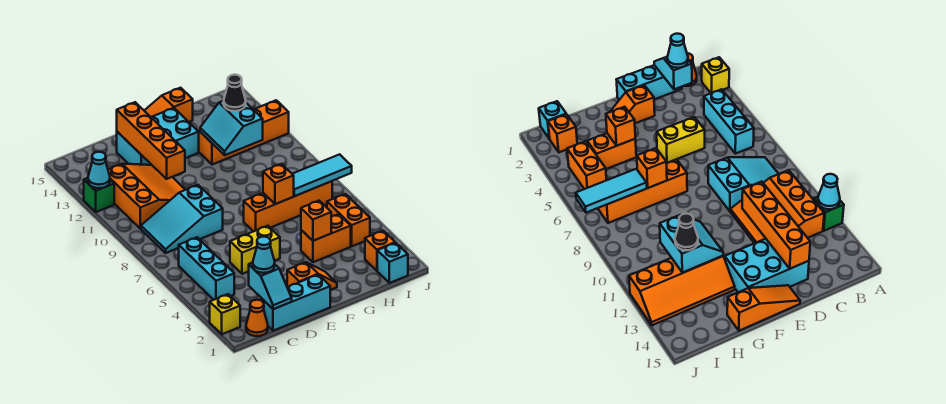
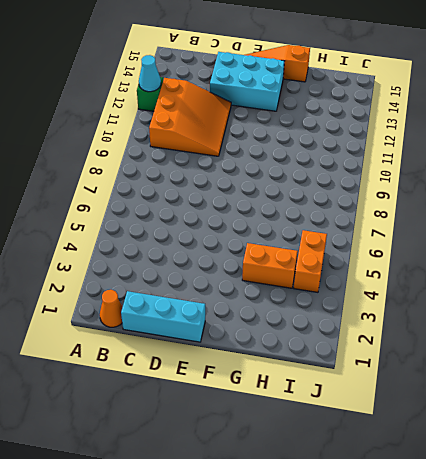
none -> yellow brick A2 level 1
none -> cyan brick B4:B6 level 1
none -> cyan slope B8:D9 level 1 top D

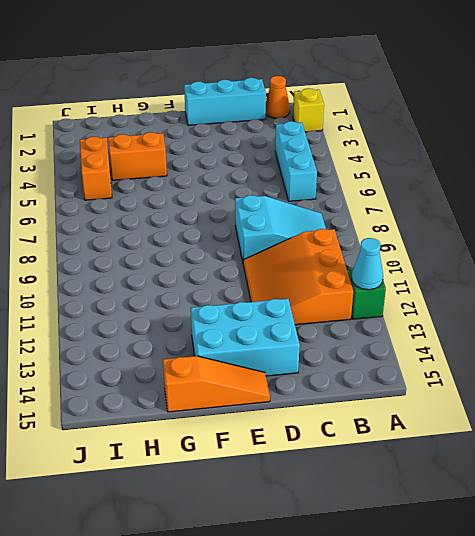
none -> yellow brick D5:E5 level 1
none -> orange slope E2:F2 level 1 top E
none -> orange brick F7:I7 level 1

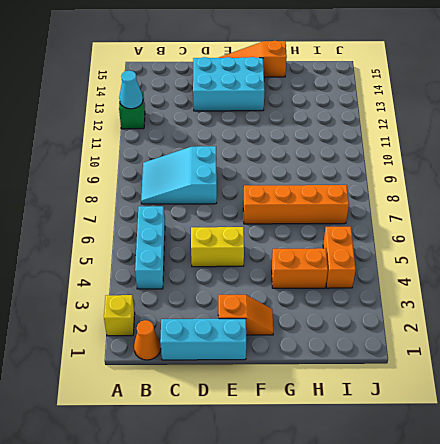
none -> orange slope B10:D12 level 1 top B
none -> orange slope G12:J13 level 1 top 12
none -> cyan brick I1 level 1

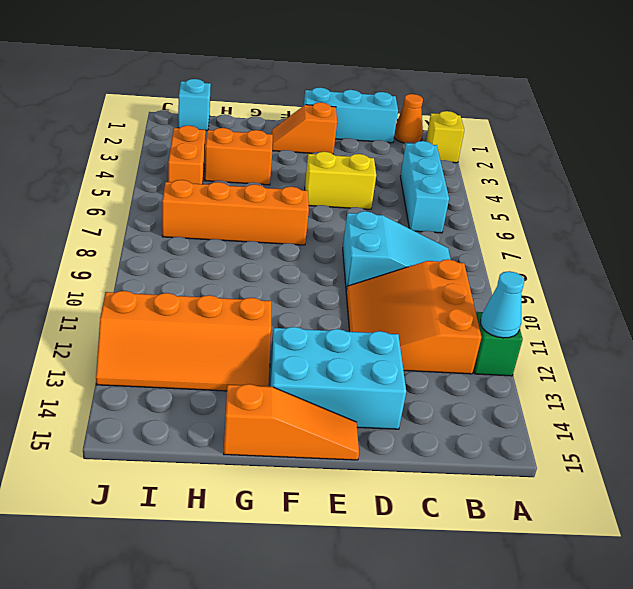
none -> orange brick I2 level 1
none -> cyan slope C1:C2 level 2 top 2
none -> orange brick D11:D14 level 2

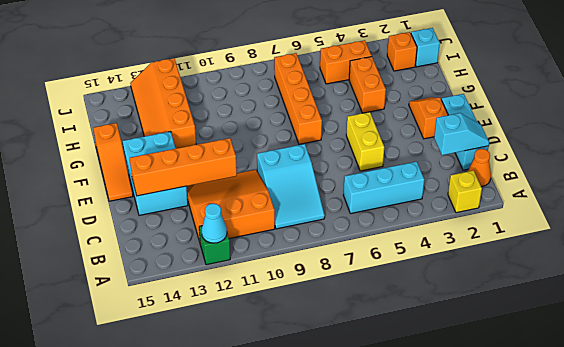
none -> orange brick G4 level 2
none -> orange brick G7 level 2
none -> cyan slope G11:H12 level 2 top H

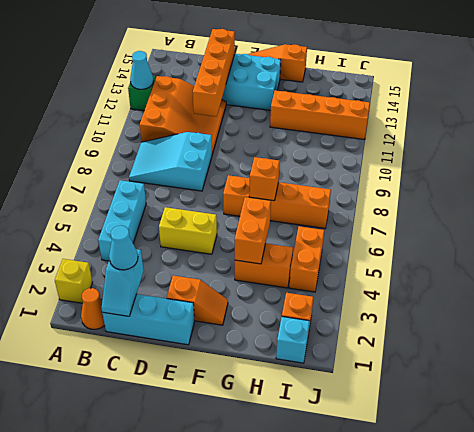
orange brick G4:G5 level 2 -> orange brick G4 level 2
none -> cyan slope G11:H12 level 2 top H
none -> cyan tile H7:J7 level 2
none -> black cone H12 level 3

